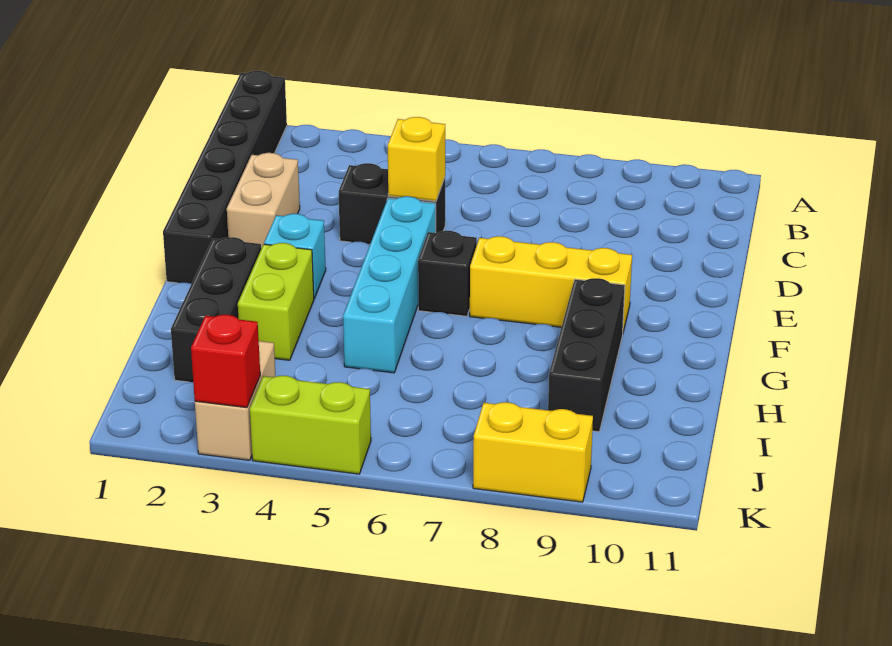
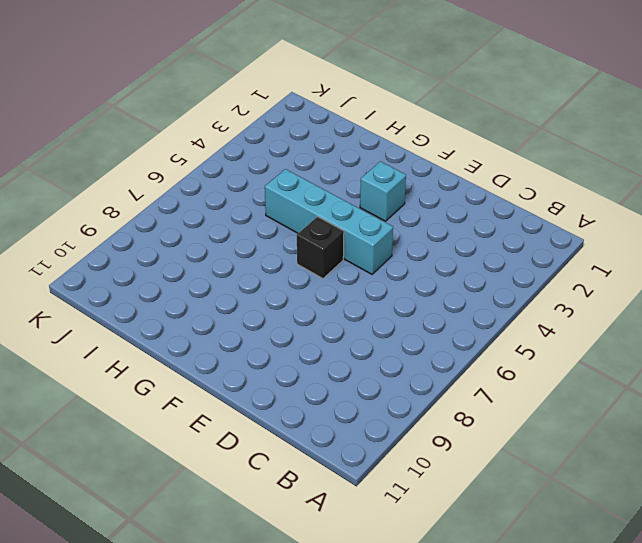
none -> black brick A1:F1 level 1
none -> tan brick D2:E2 level 1
none -> black brick D4:D5 level 1

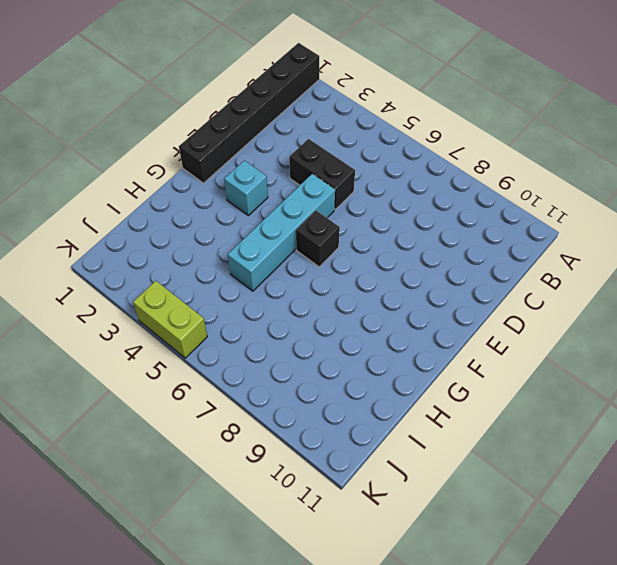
none -> tan brick D2:E2 level 1
none -> yellow brick F7:F9 level 1
none -> black brick G2:I2 level 1

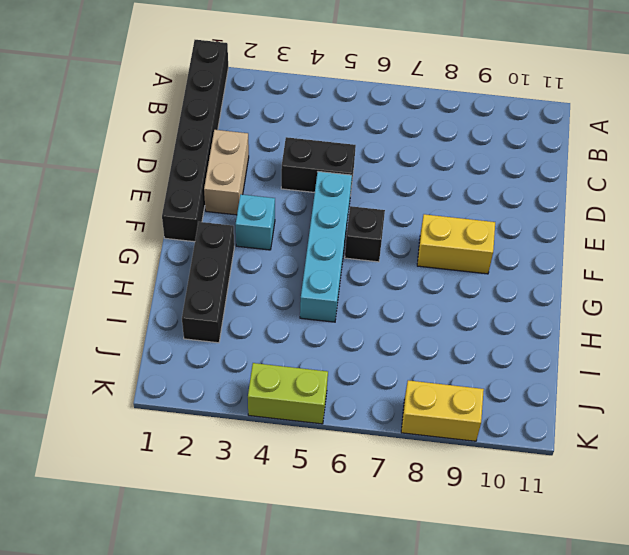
yellow brick F8:F9 level 1 -> yellow brick F7:F9 level 1
none -> lime brick G3:H3 level 1
none -> black brick G9:I9 level 1
none -> tan brick J3:K3 level 1

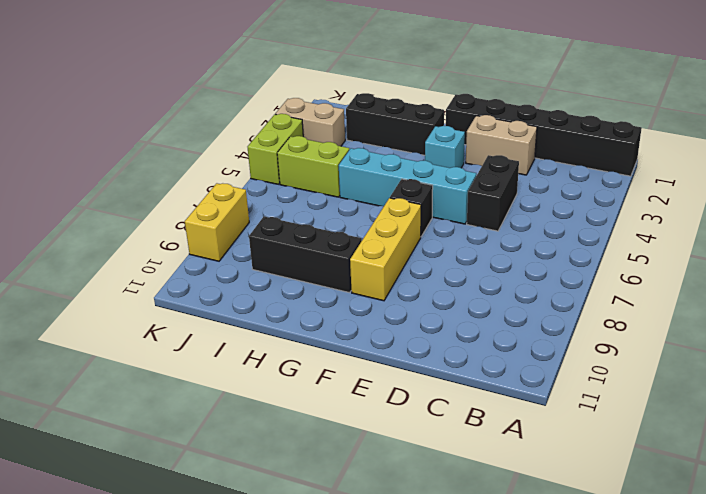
lime brick I5:J5 level 1 -> lime brick G3:H3 level 1
none -> yellow brick D5 level 2
none -> red brick K3 level 2

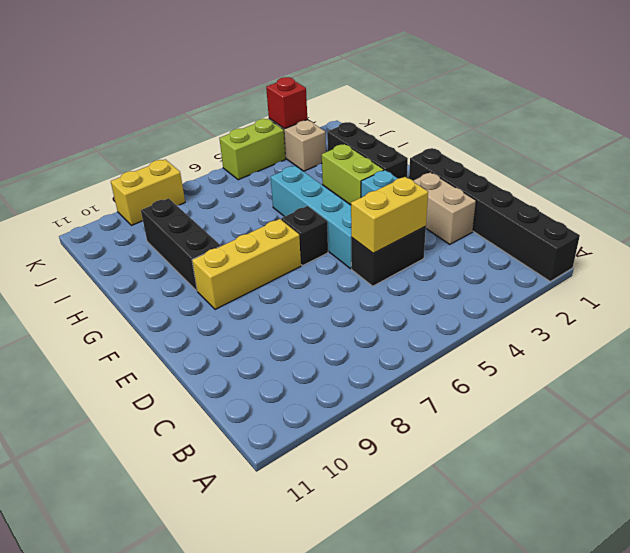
yellow brick D4:D5 level 2 -> yellow brick D5 level 2

